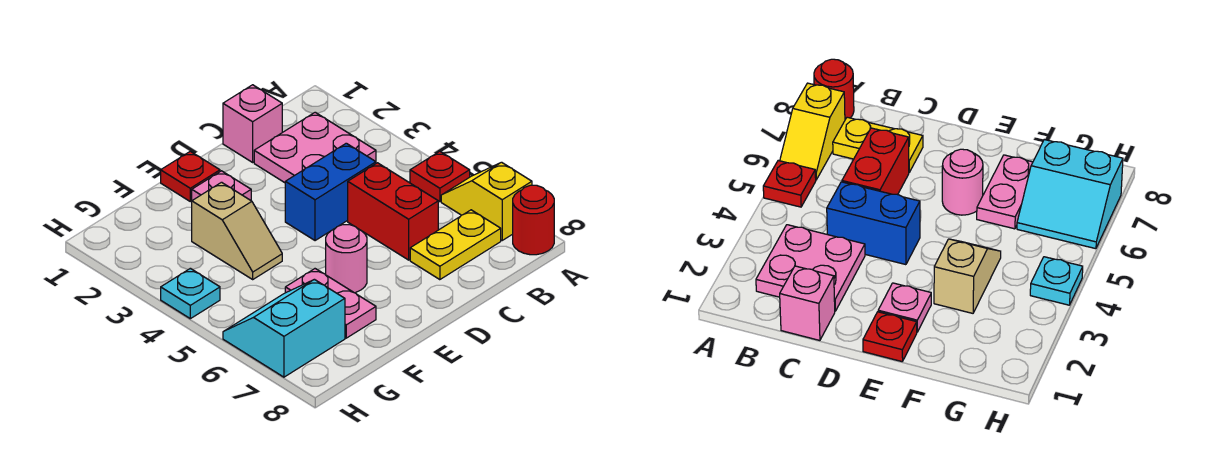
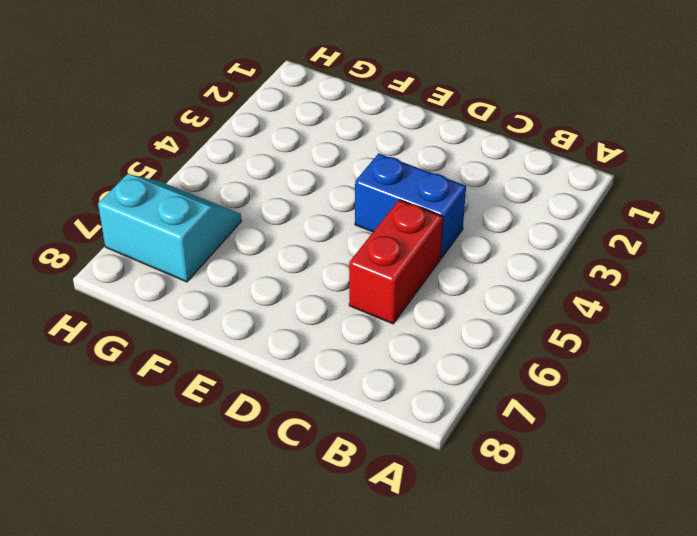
none -> red plate A5 level 1
none -> yellow slope A6:A7 level 1 top 7
none -> red round brick A8 level 1

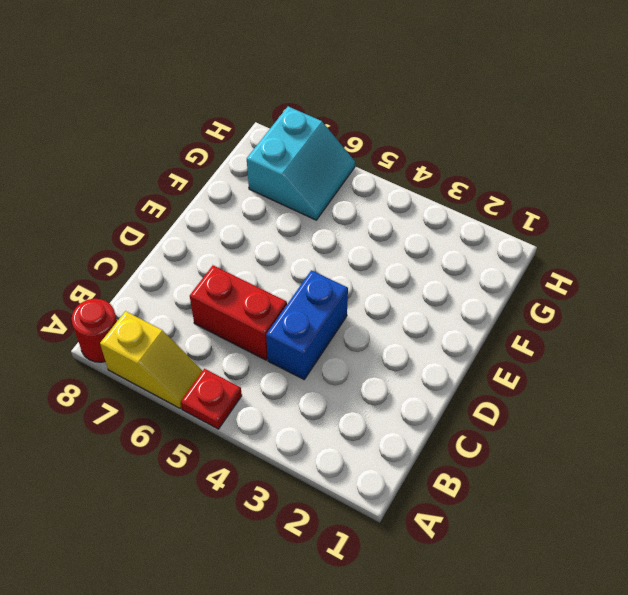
none -> pink plate B2:C3 level 1
none -> yellow plate B7:C7 level 1
none -> pink brick C1 level 1

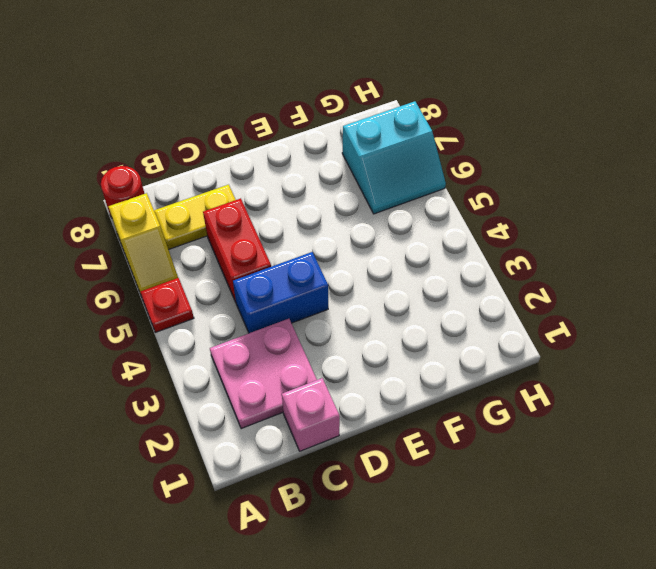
none -> red plate E1 level 1
none -> pink plate E2 level 1
none -> pink round brick E6 level 1

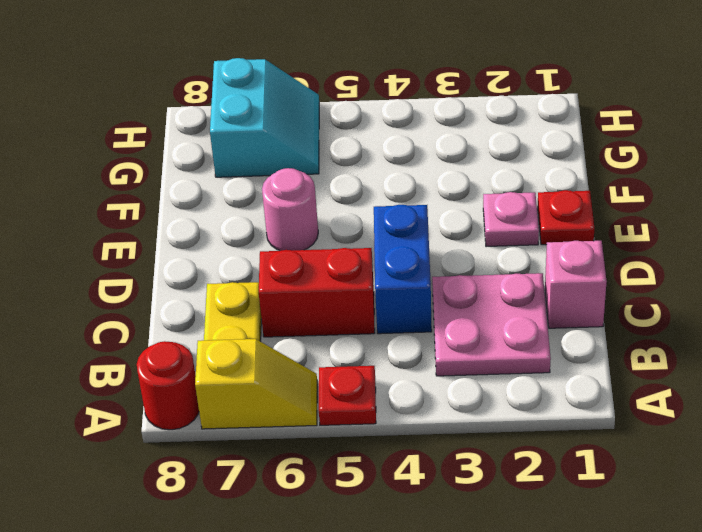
none -> tan slope F3:F4 level 1 top 3
none -> pink plate F6:F7 level 1
none -> cyan plate H4 level 1

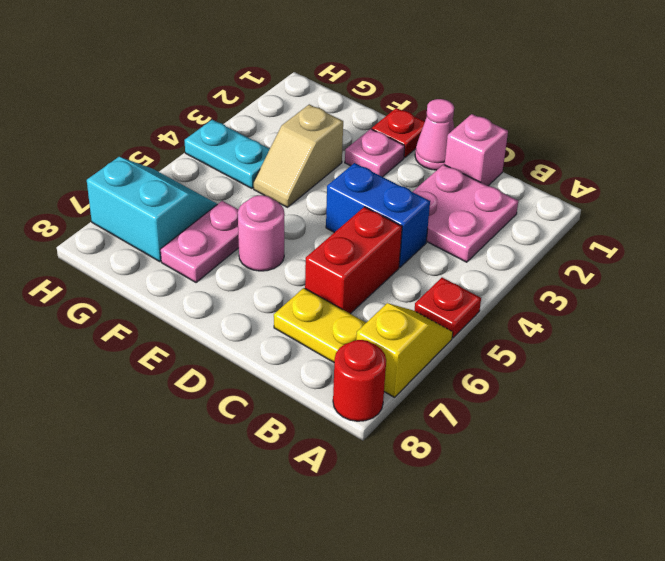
pink cone D1 level 1 -> none
cyan plate G4:H4 level 1 -> cyan plate H4 level 1

